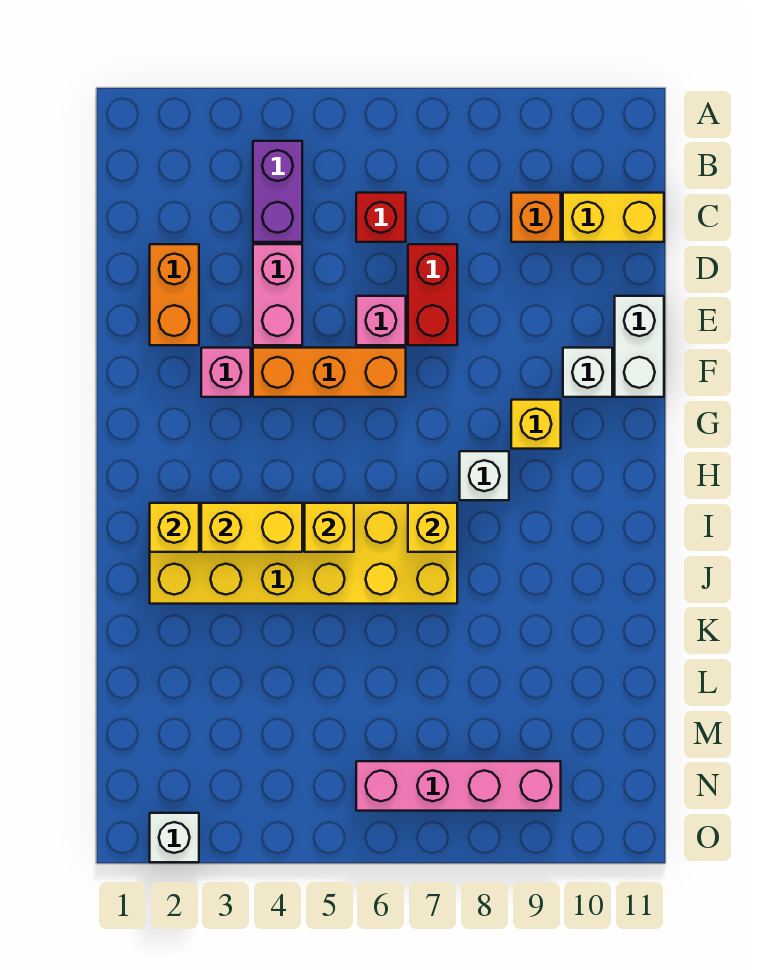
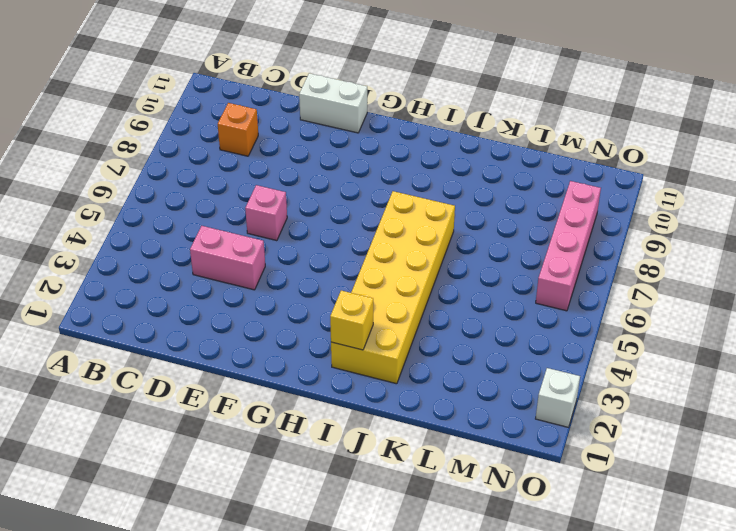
none -> purple brick B4:C4 level 1
none -> red brick C6 level 1
none -> yellow brick C10:C11 level 1

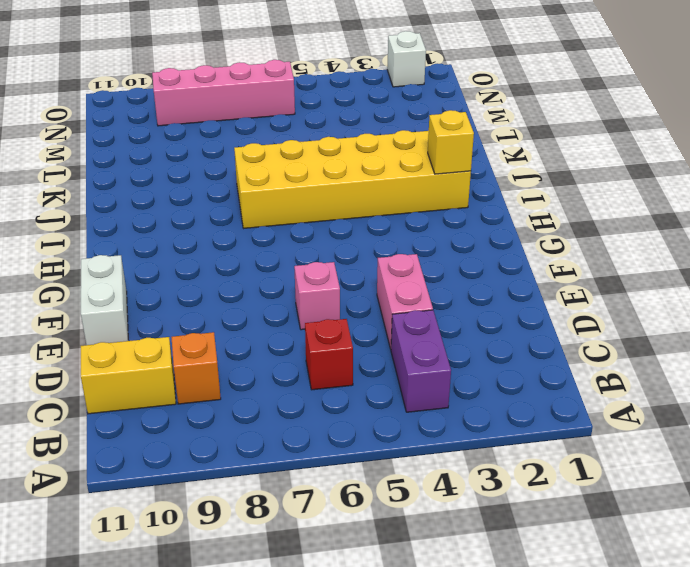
none -> orange brick D2:E2 level 1
none -> red brick D7:E7 level 1
none -> pink brick F3 level 1

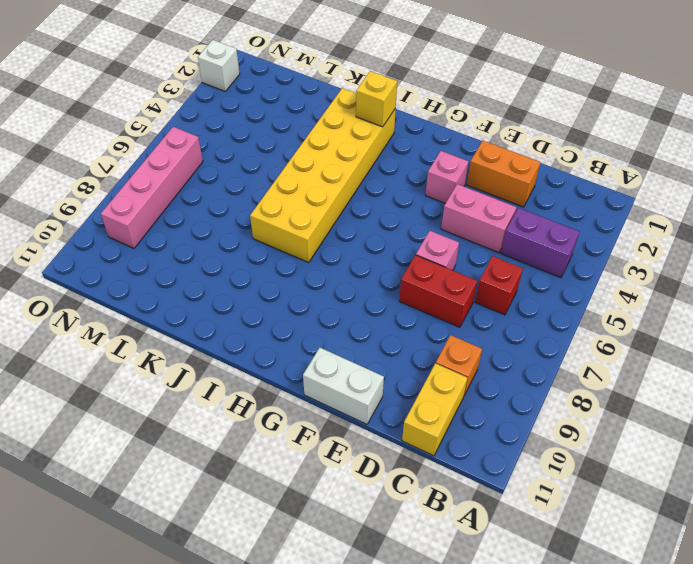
none -> orange brick F4:F6 level 1
none -> white brick F10 level 1
none -> yellow brick G9 level 1

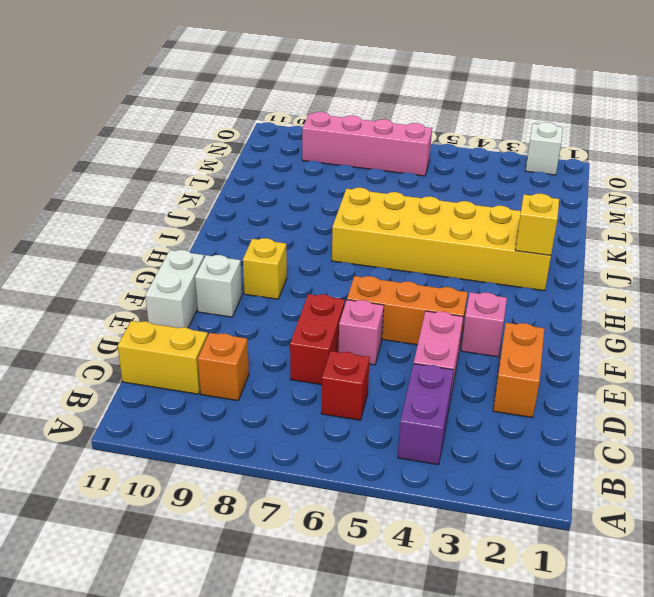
none -> white brick H8 level 1
none -> yellow brick I3:I4 level 2
none -> yellow brick I5 level 2

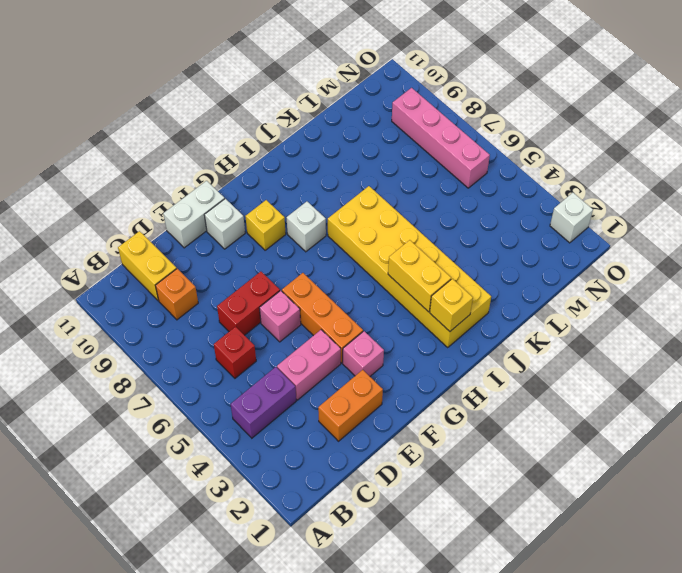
none -> yellow brick I5 level 2
none -> yellow brick I7 level 2

